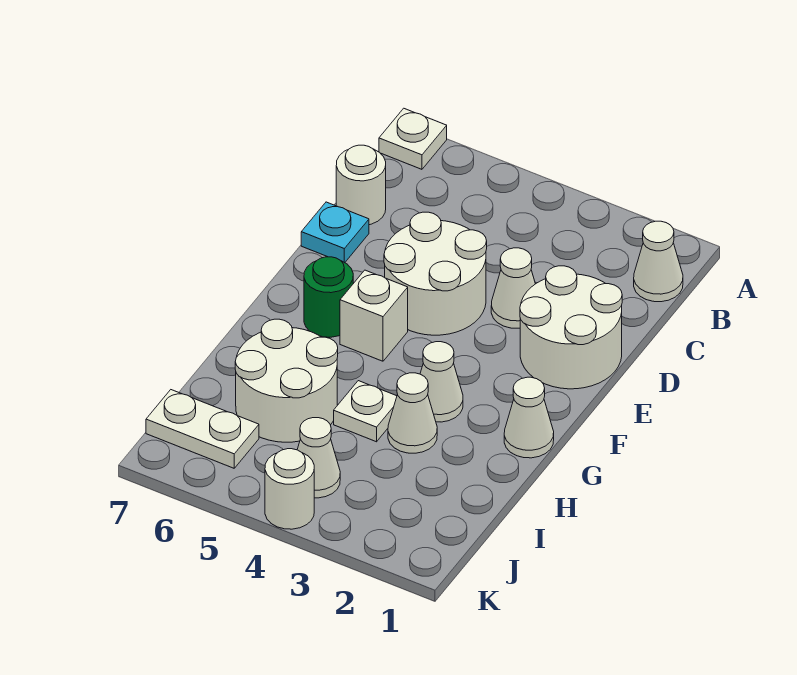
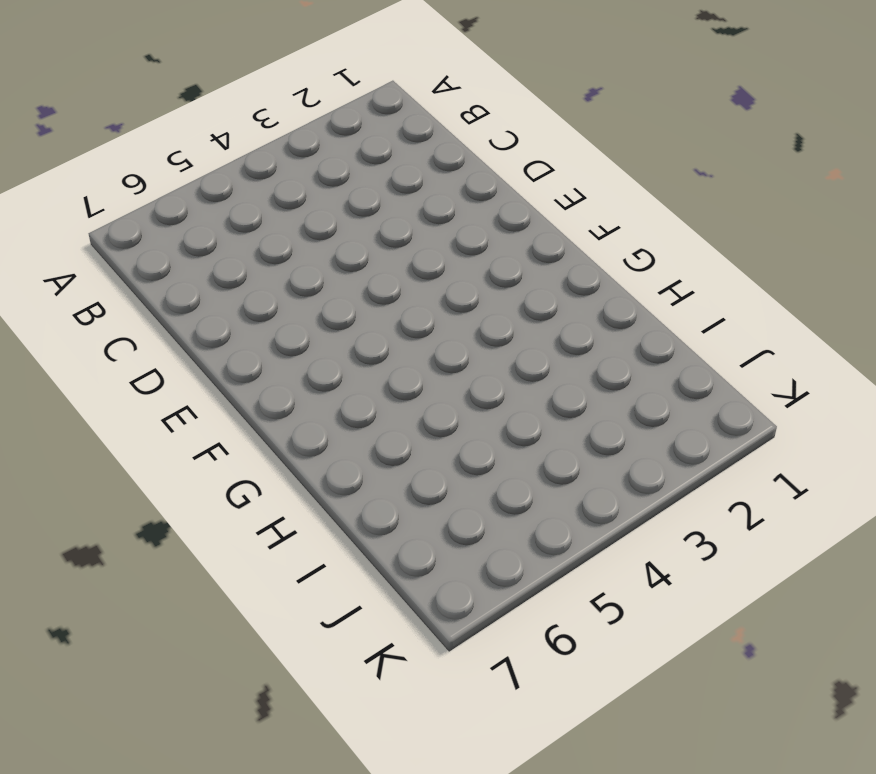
none -> white plate A7 level 1
none -> white cone B1 level 1
none -> white round brick C7 level 1

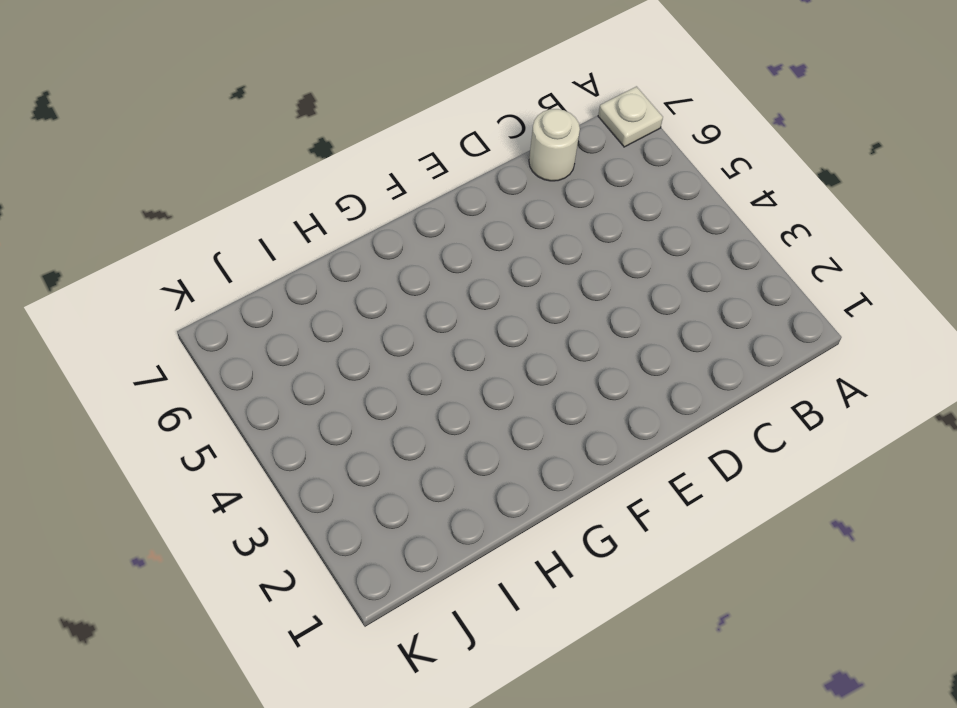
none -> white cone B1 level 1
none -> white round brick D1:E2 level 1
none -> white cone D3 level 1

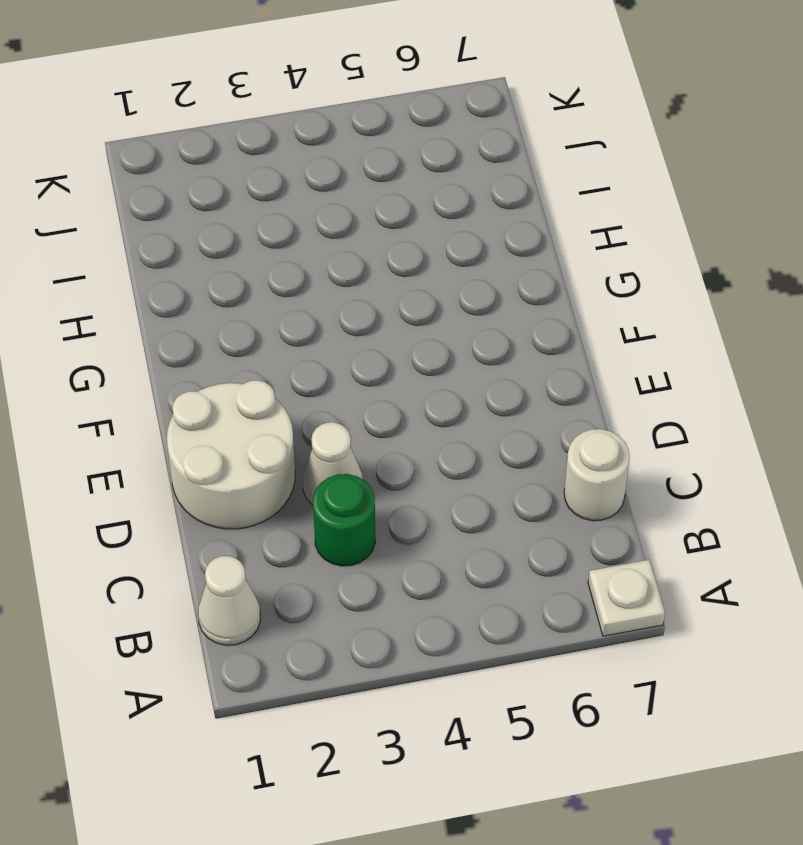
green round brick C3 level 1 -> green round brick F6 level 1
none -> white round brick D4:E5 level 1
none -> cyan plate D7 level 1
none -> white brick F5 level 1

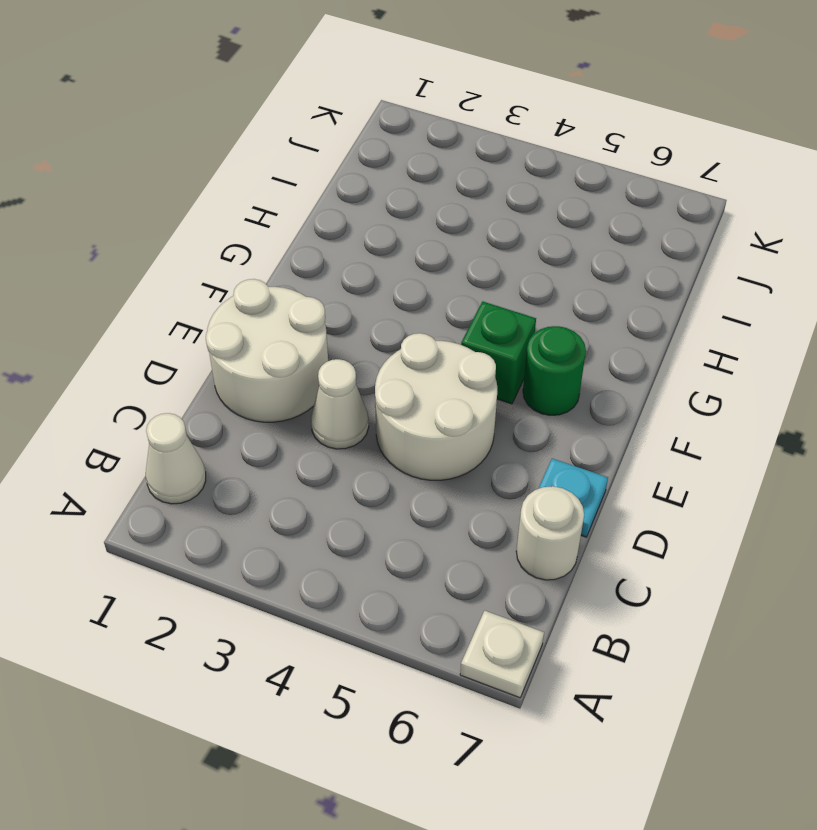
green brick F5 level 1 -> white brick F5 level 1
none -> white cone G1 level 1
none -> white cone G3 level 1
none -> white cone H3 level 1

